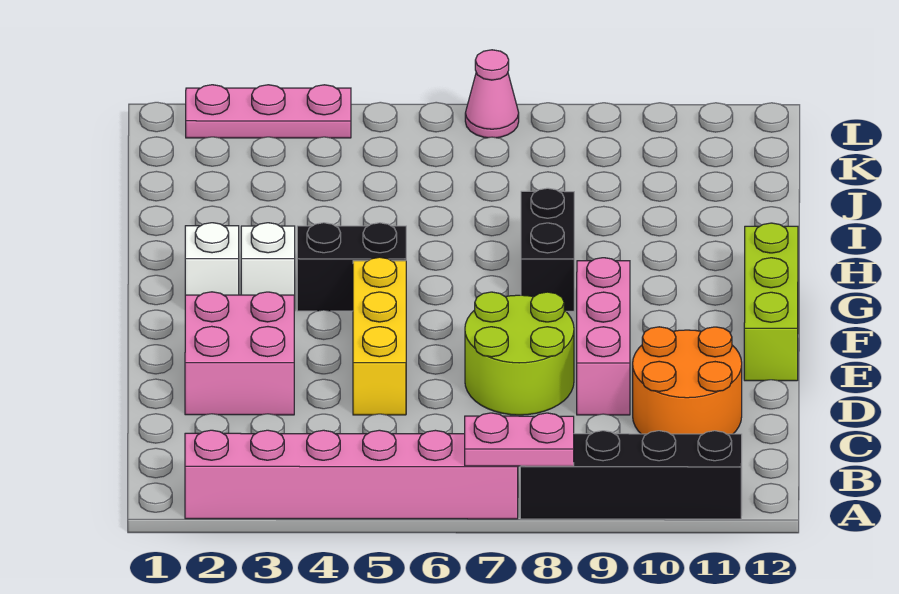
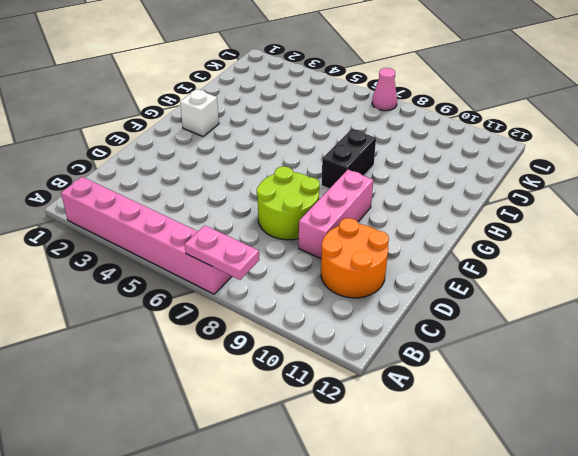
none -> black brick A8:A11 level 1
none -> pink brick D2:E3 level 1
none -> yellow brick D5:F5 level 1

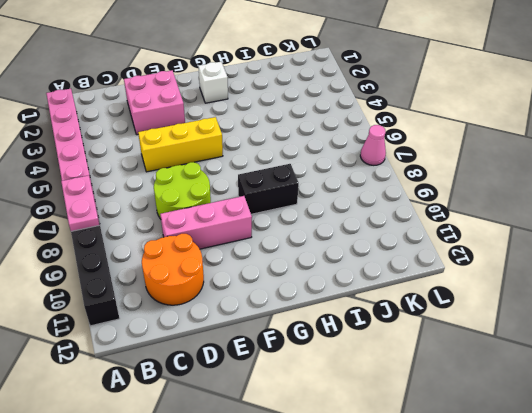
none -> lime brick E12:G12 level 1
none -> white brick G3 level 1
none -> black brick G4:G5 level 1

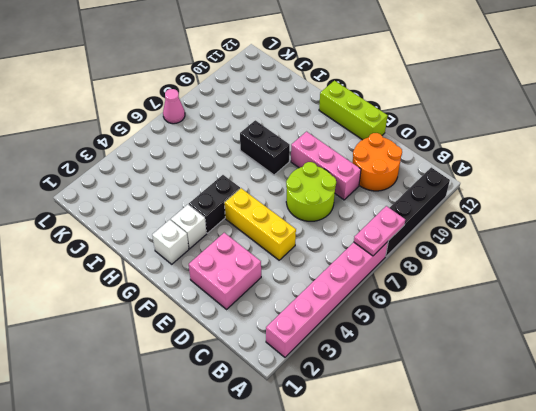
none -> pink plate L2:L4 level 1

